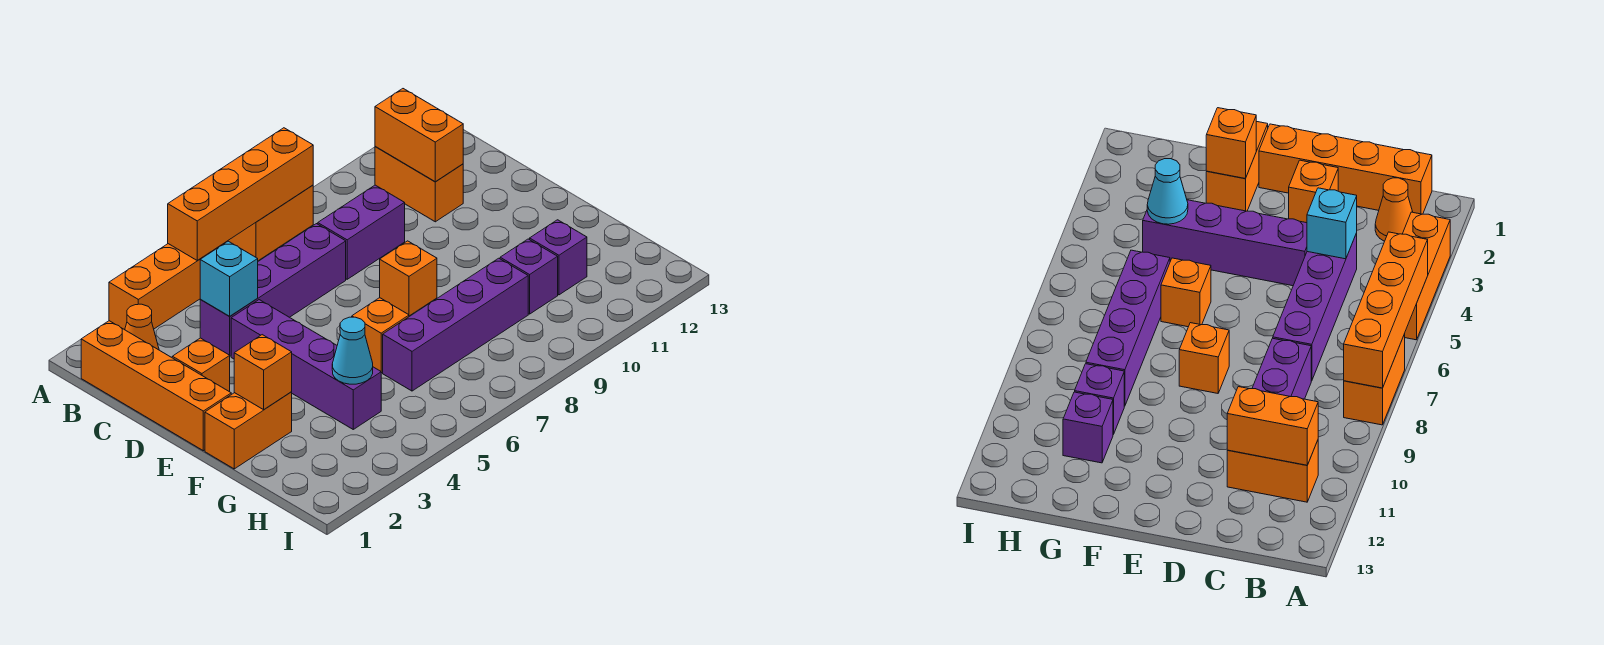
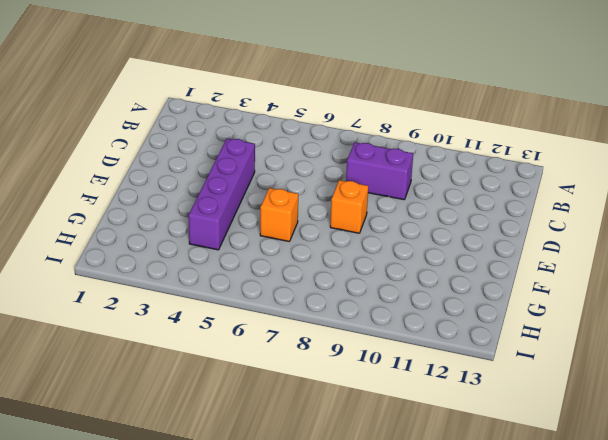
none -> orange brick A3:A5 level 1
none -> orange brick A7:A8 level 1
none -> orange brick B1:E1 level 1

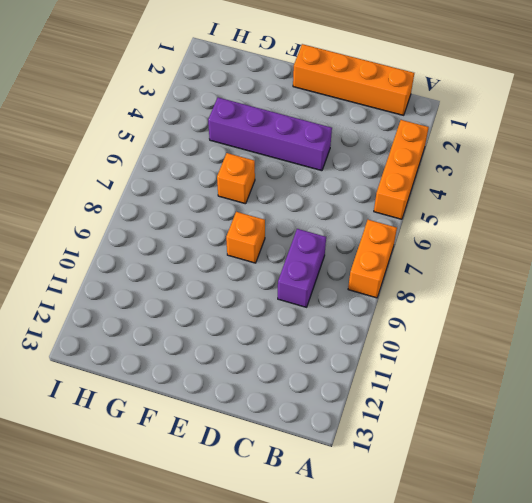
none -> orange cone B2 level 1
none -> orange brick B11:C11 level 1
none -> purple brick C4:C7 level 1

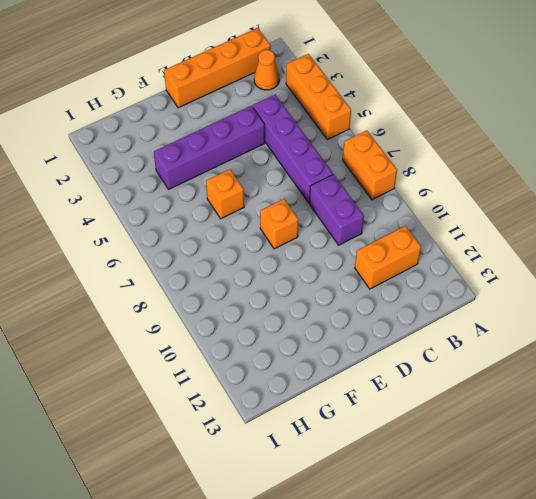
none -> orange brick D2 level 1
none -> orange brick F1:F2 level 1
none -> purple brick G6:G9 level 1

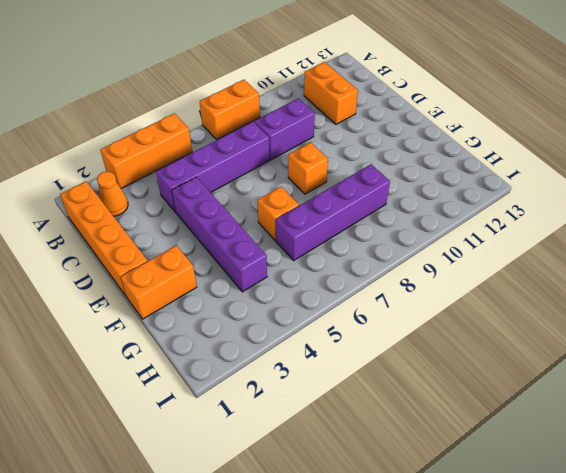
none -> orange brick D2 level 1
none -> purple brick G10 level 1
none -> purple brick G11 level 1

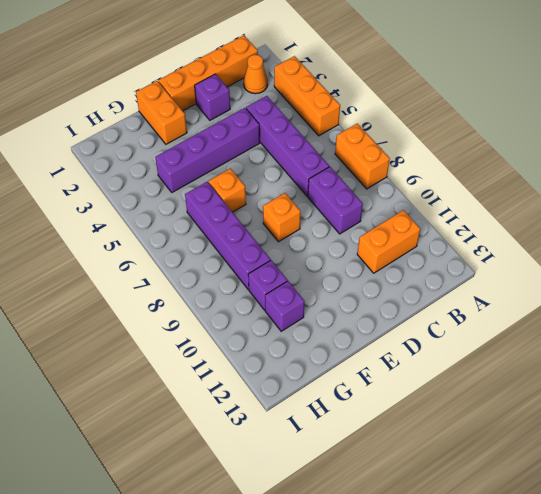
purple brick D2 level 1 -> orange brick D2 level 1
none -> orange brick A5:A8 level 2
none -> orange brick B11:C11 level 2
none -> cyan brick C4 level 2

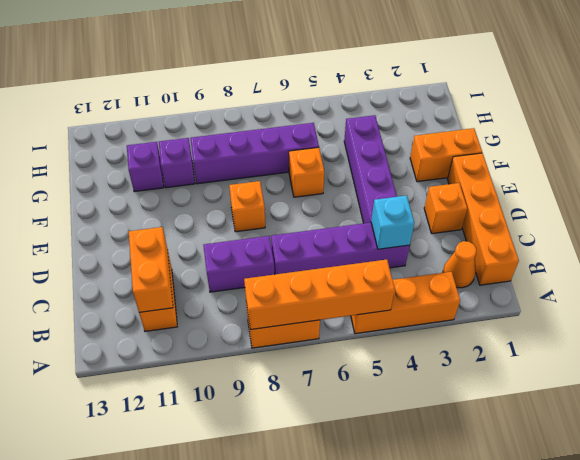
none -> orange brick F2 level 2
none -> cyan cone G4 level 2

